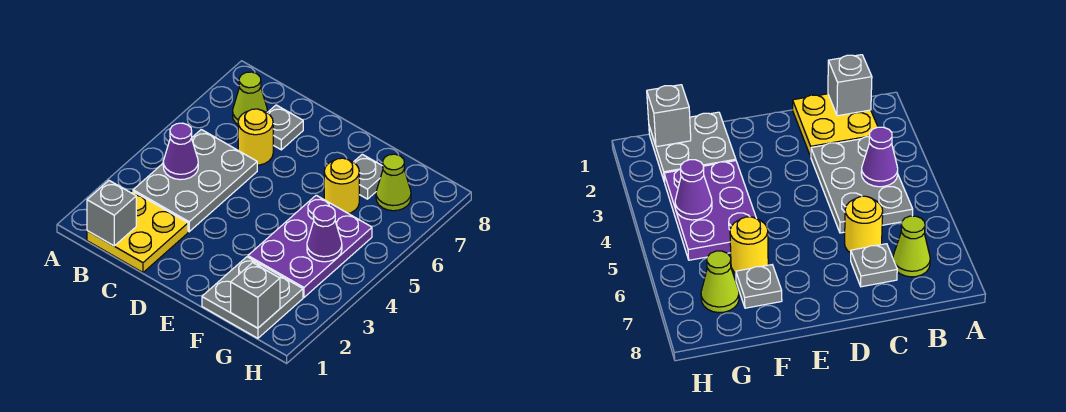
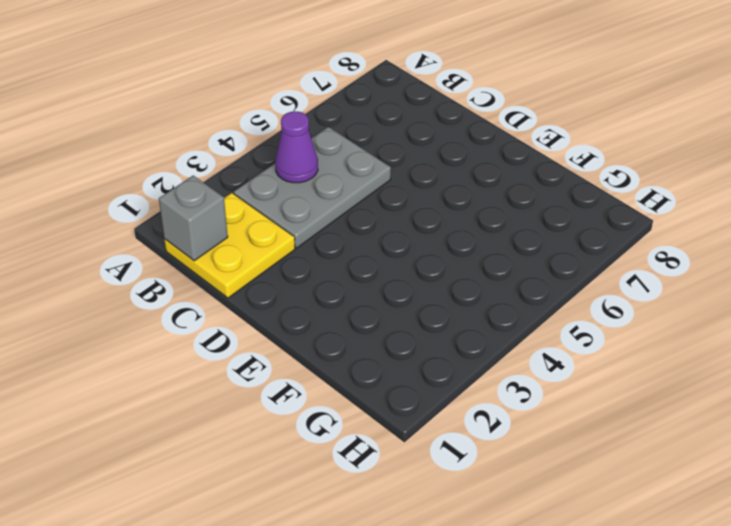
none -> lime cone B7 level 1
none -> yellow round brick C6 level 1
none -> grey plate C7 level 1

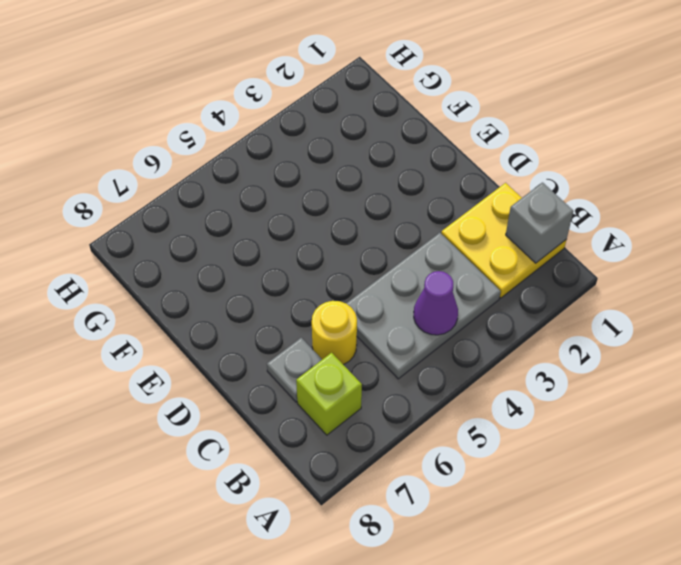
lime brick B7 level 1 -> lime cone B7 level 1
none -> grey plate F1:G2 level 1
none -> purple plate F3:G5 level 1
none -> yellow round brick F6 level 1

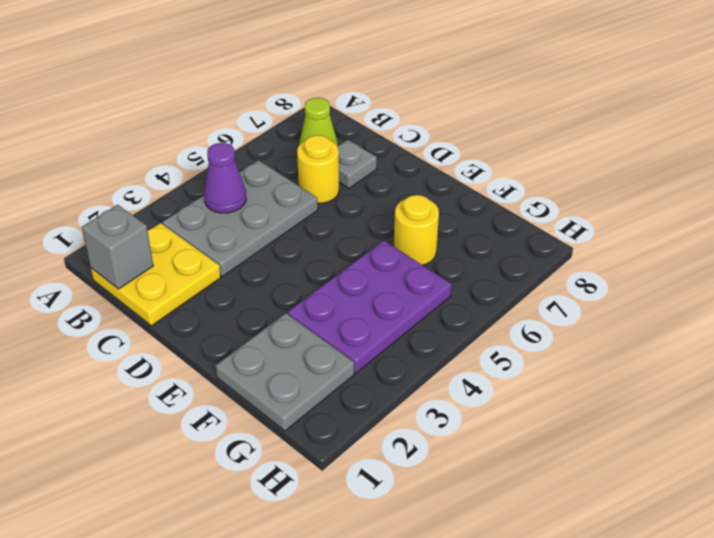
none -> grey plate F7 level 1
none -> lime cone G7 level 1
none -> grey brick G1 level 2

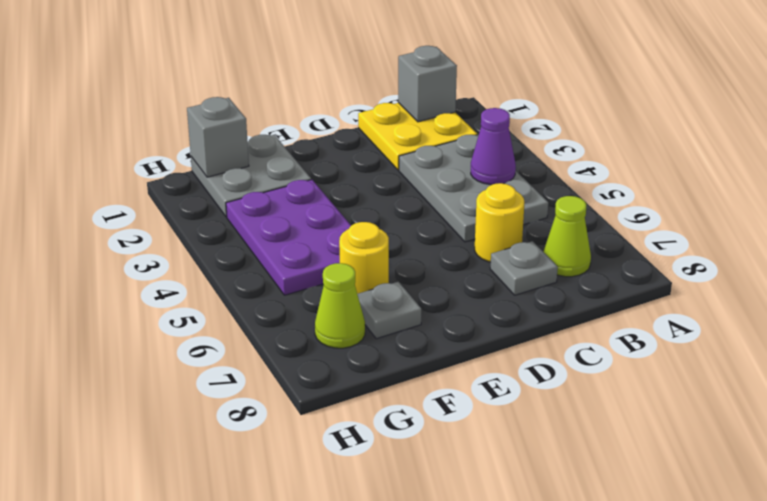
none -> purple cone G4 level 2

